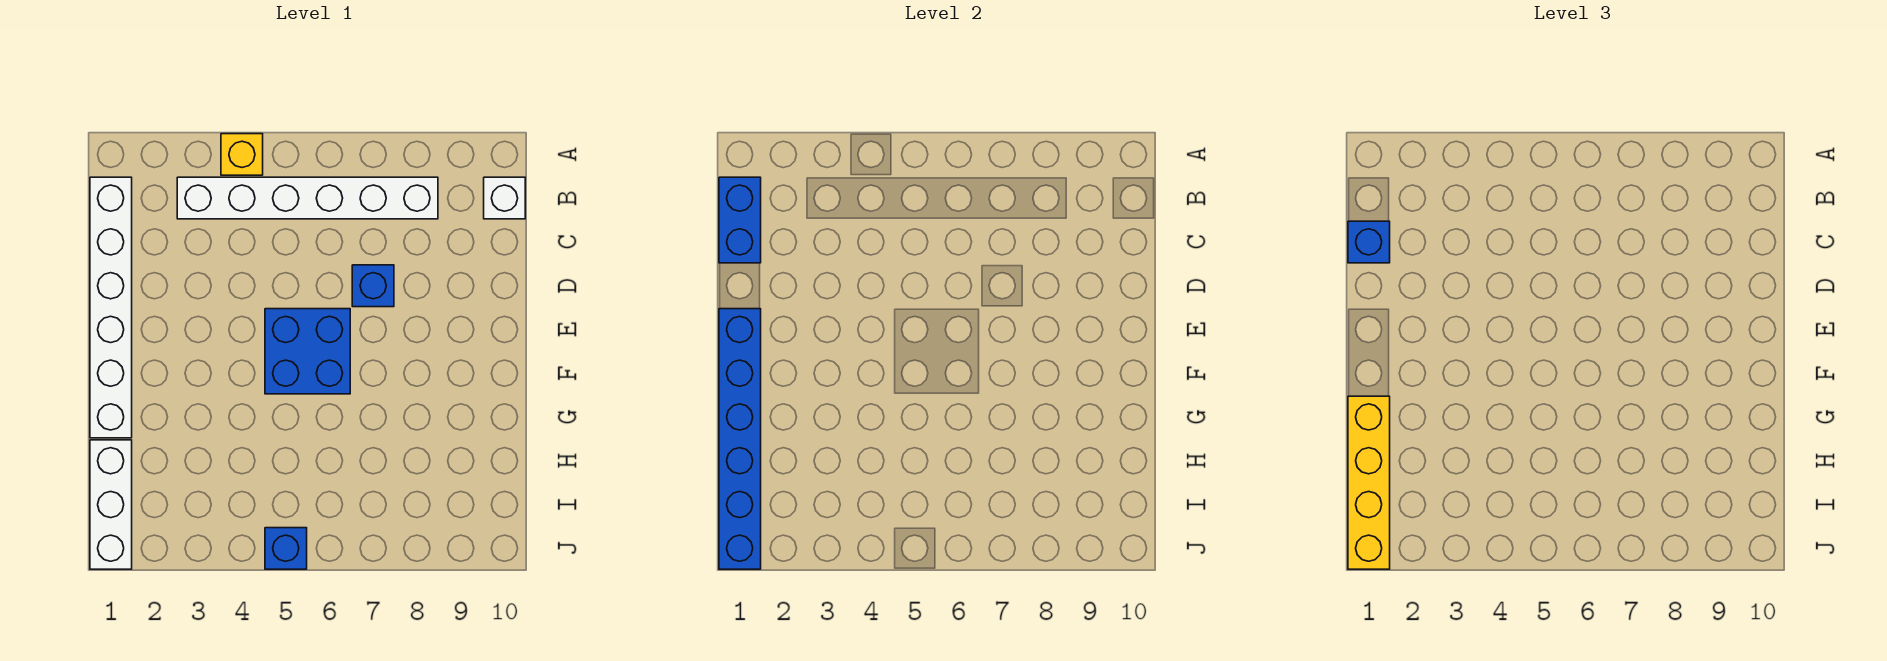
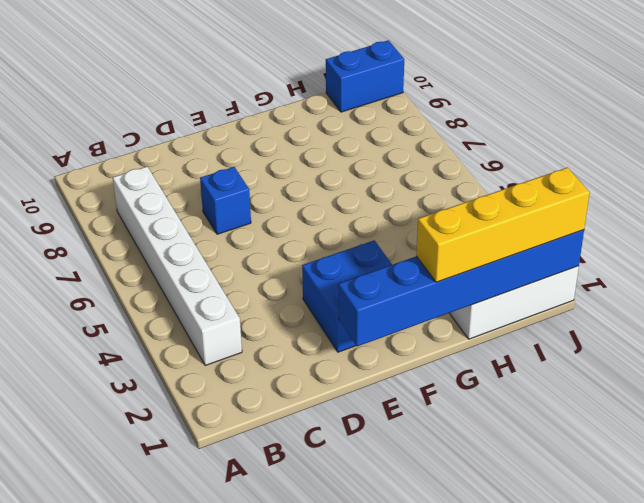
blue brick E2:F3 level 1 -> blue brick E5:F6 level 1
blue brick I10:J10 level 1 -> blue brick B1:C1 level 2
none -> yellow brick A4 level 1
none -> white brick B1:G1 level 1
none -> white brick B10 level 1

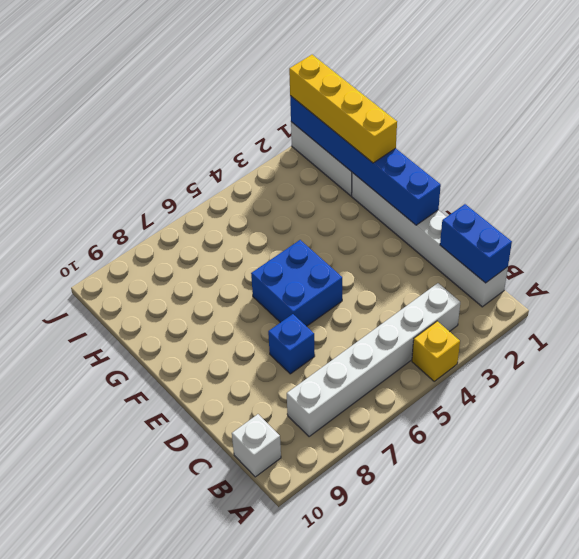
none -> blue brick J5 level 1
none -> blue brick C1 level 3

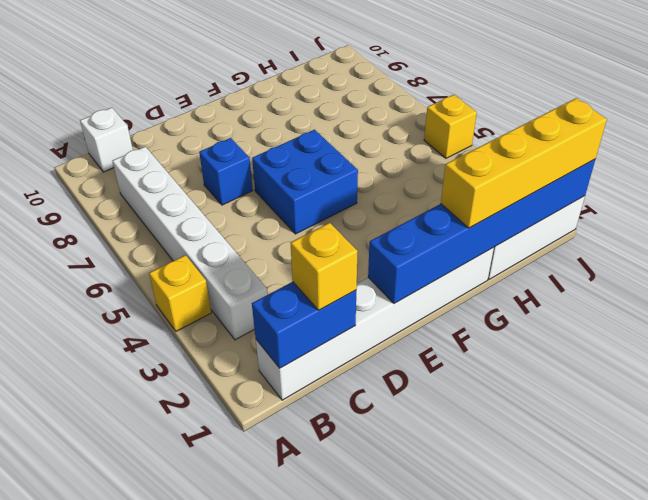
yellow brick C1 level 3 -> blue brick C1 level 3
yellow brick J5 level 1 -> blue brick J5 level 1

